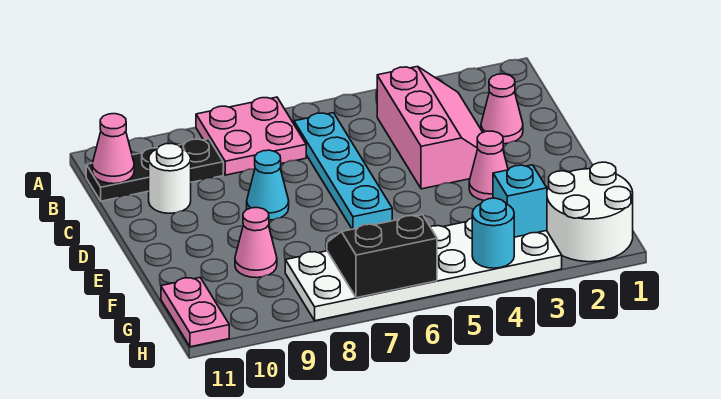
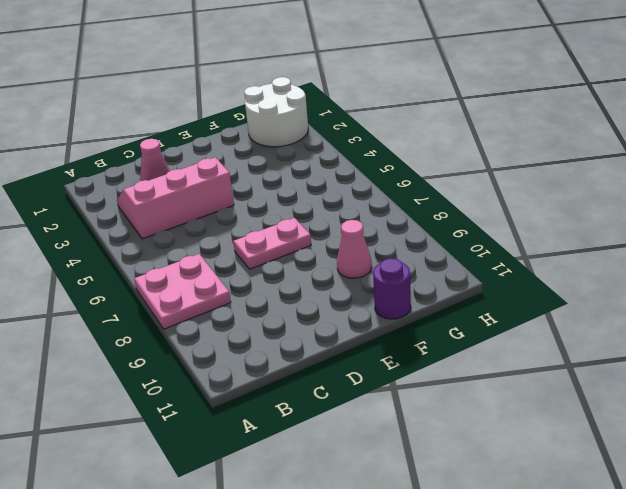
pink plate D7:E7 level 1 -> pink plate G11:H11 level 1
purple round brick F11 level 1 -> none
none -> cyan plate B6:E6 level 1
none -> black plate B9:B11 level 1
none -> white round brick C10 level 1

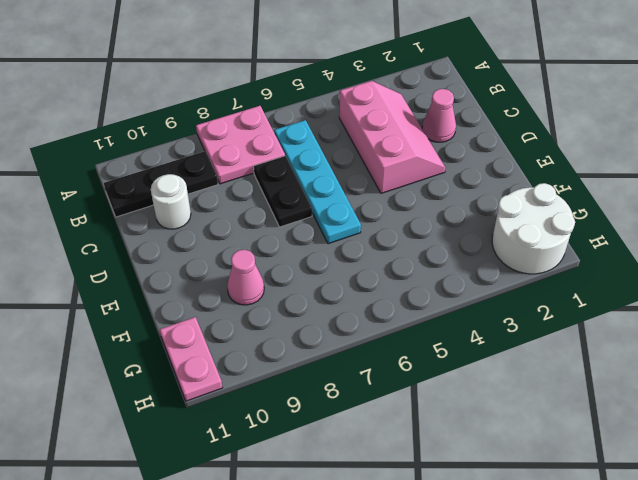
black plate C7:D7 level 1 -> none
none -> cyan cone D8 level 1
none -> pink cone E3 level 1
none -> white plate G3:H8 level 1

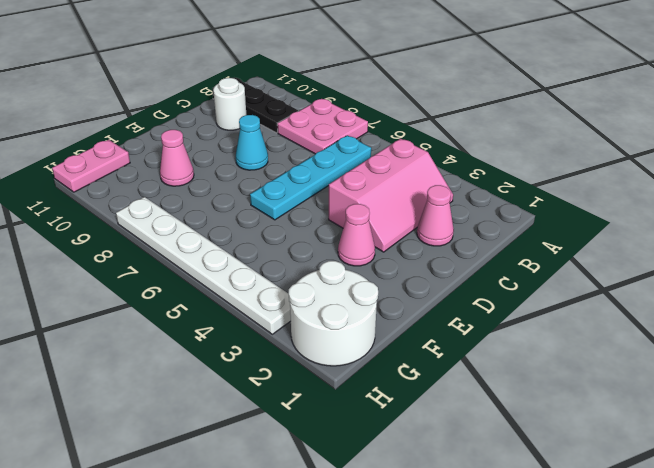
white plate H3:H8 level 1 -> white plate G3:H8 level 1
none -> pink cone B11 level 2
none -> cyan brick G3 level 2
none -> black slope G6:H7 level 2 top H

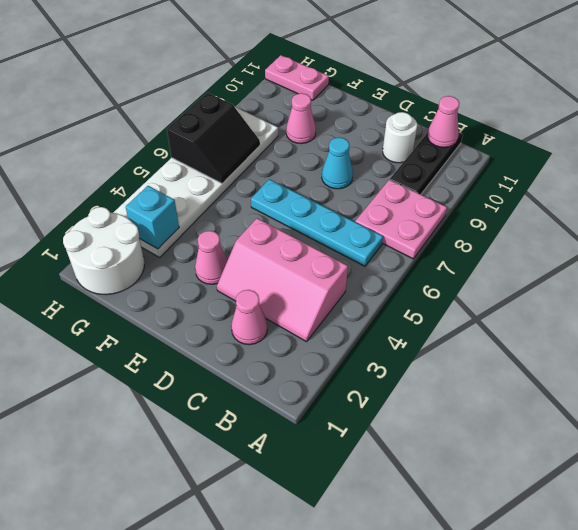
none -> cyan round brick H4 level 2

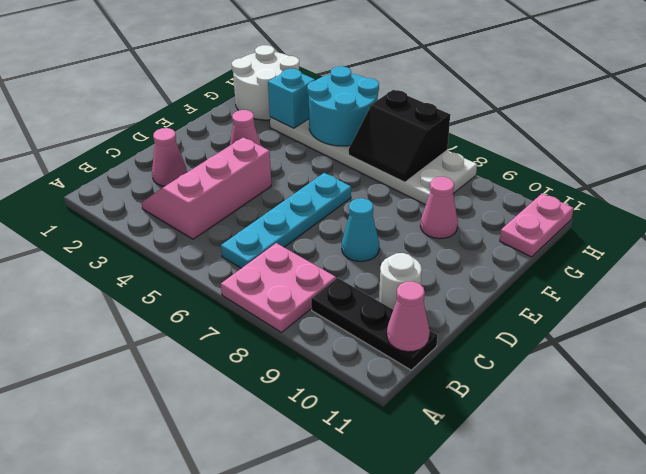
cyan round brick G4:H5 level 2 -> cyan round brick H4 level 2

